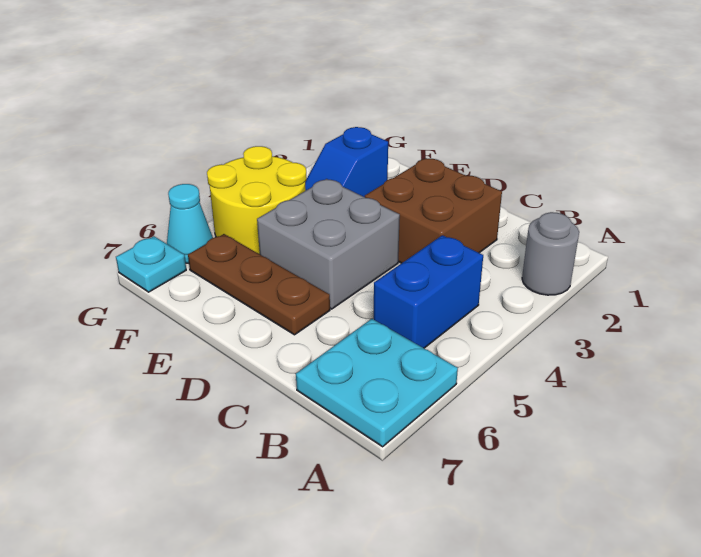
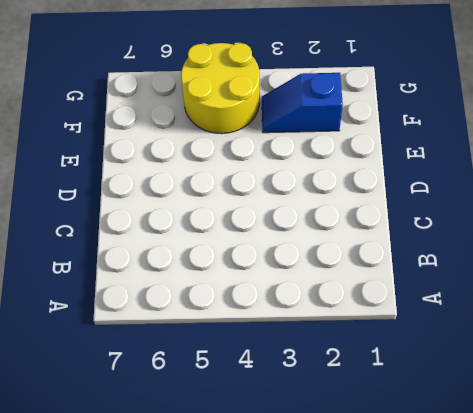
none -> grey round brick A2 level 1
none -> cyan plate A6:B7 level 1

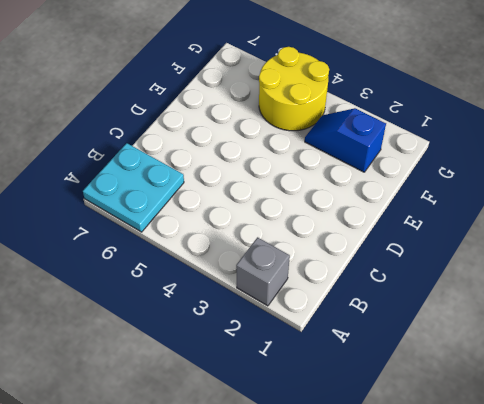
grey brick A2 level 1 -> grey round brick A2 level 1
none -> blue brick B4:B5 level 1
none -> brown brick C2:D3 level 1

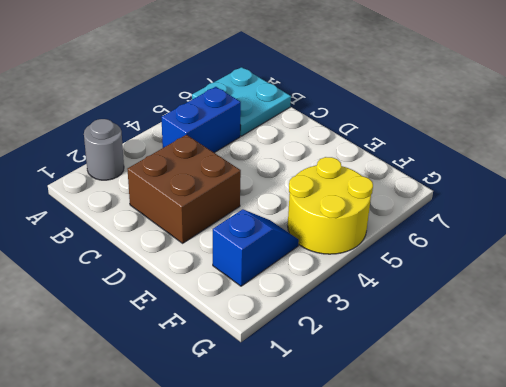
none -> grey brick D4:E5 level 1
none -> brown plate D6:F6 level 1

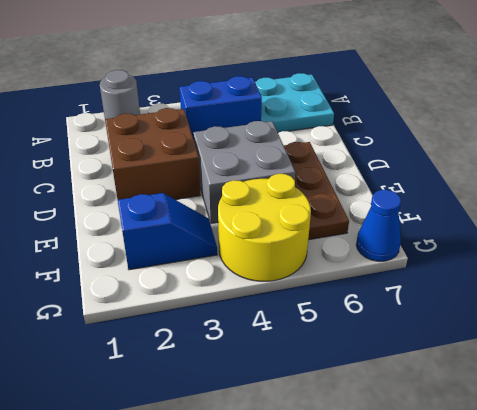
blue cone G7 level 1 -> cyan plate G7 level 1
none -> cyan cone G6 level 1

